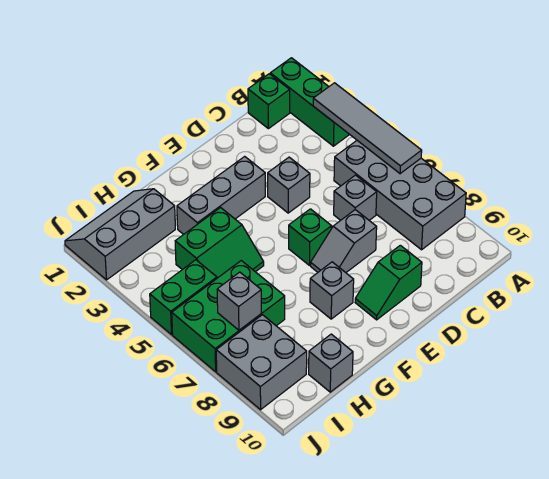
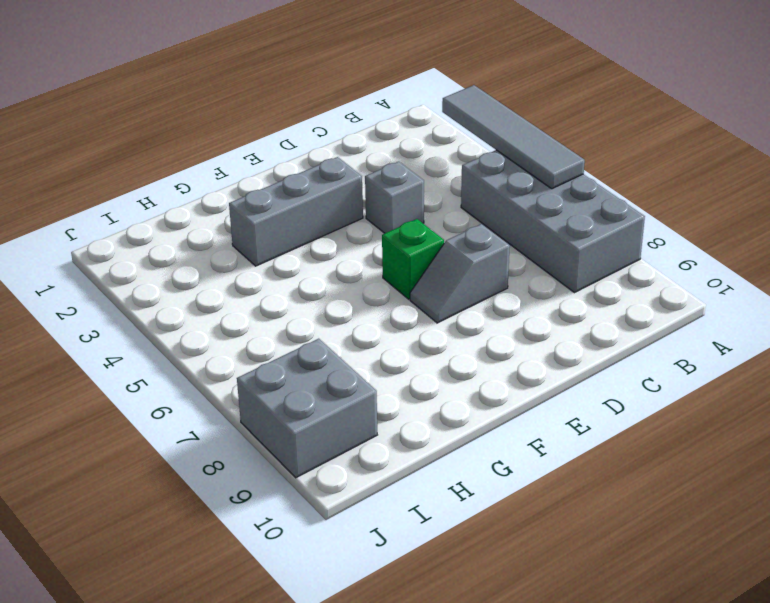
none -> green brick A1:A3 level 1
none -> green brick B1 level 1
none -> grey brick C6 level 1

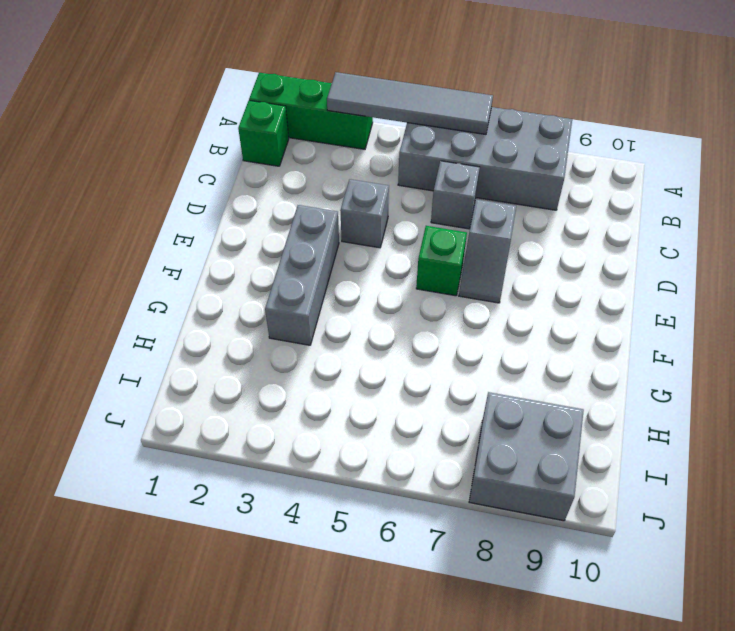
none -> green slope D9:E9 level 1 top D
none -> grey brick F8 level 1
none -> green slope G4:H5 level 1 top 4

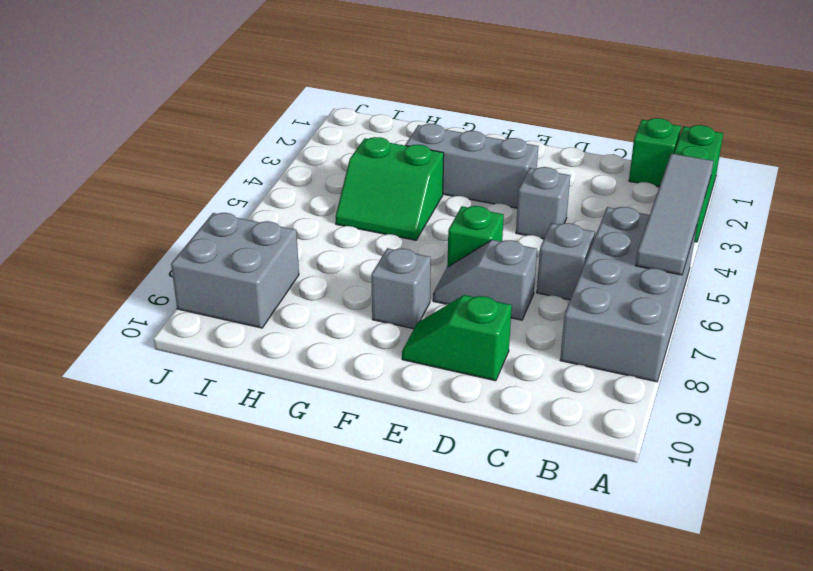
none -> grey slope H1:J2 level 1 top 2
none -> green brick H6:J7 level 1
none -> grey brick H10 level 1

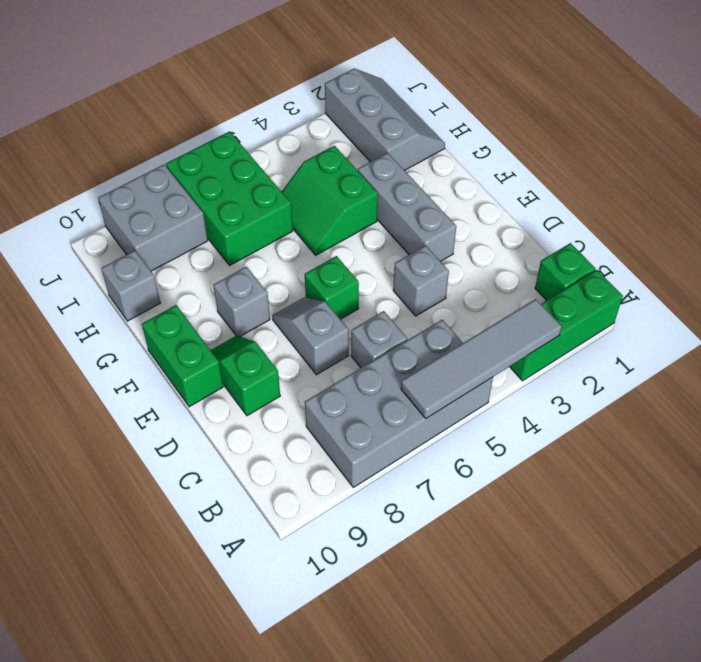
green brick E10:F10 level 1 -> green brick I5:J5 level 1
none -> grey brick I7 level 2

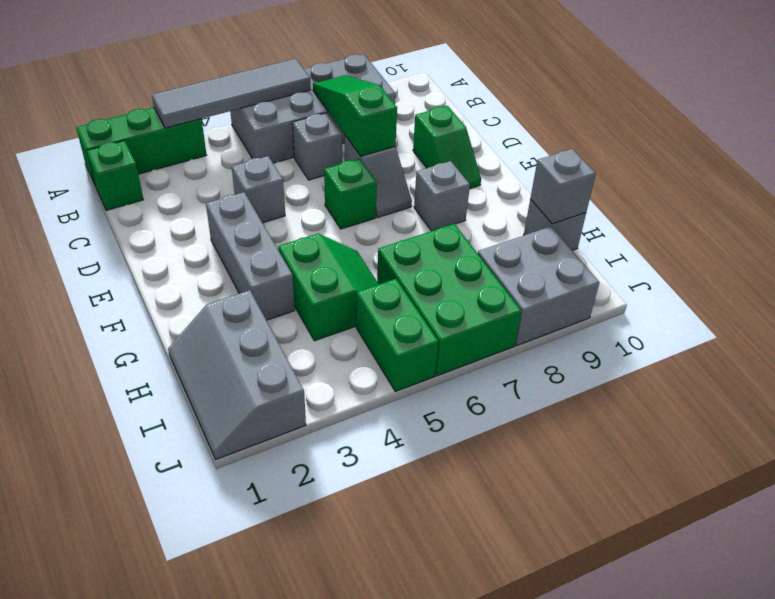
green slope B7:D7 level 2 top D -> none
grey brick H10 level 2 -> grey brick I7 level 2

